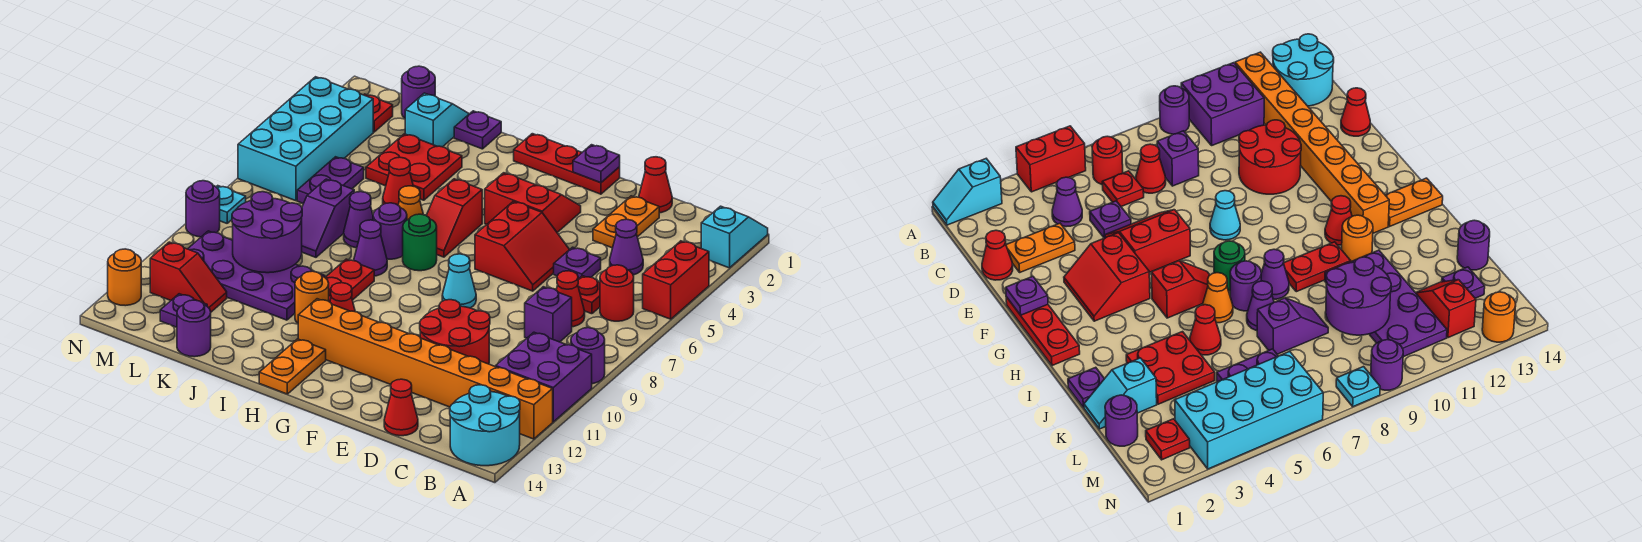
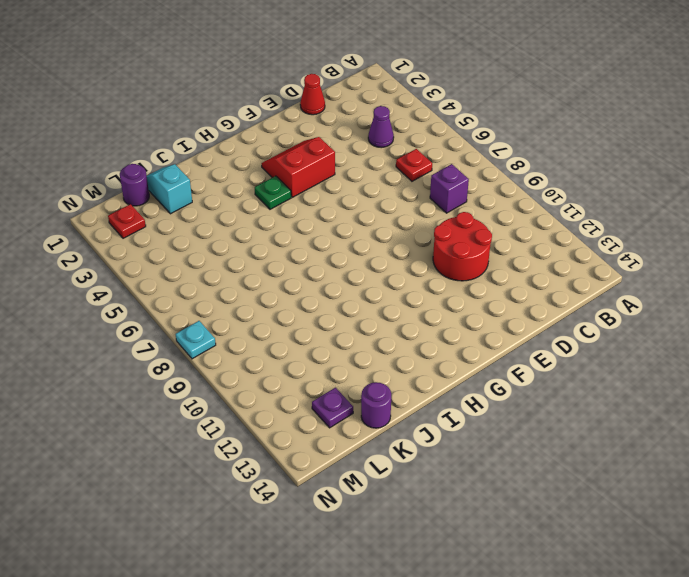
green plate H4 level 1 -> none
none -> cyan slope A1:A2 level 1 top 2
none -> red brick A4:A5 level 1
none -> purple round brick A9 level 1
none -> purple brick A10:B11 level 1

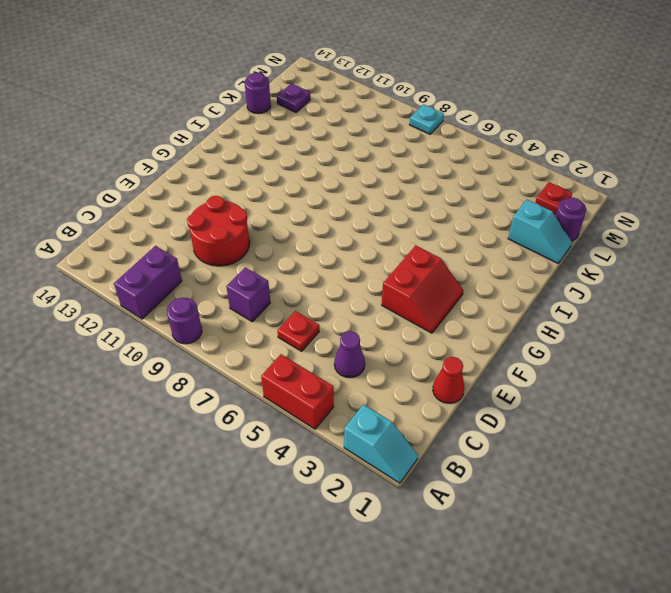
purple brick A11:B11 level 1 -> purple brick A10:B11 level 1
none -> orange brick A12:H12 level 1
none -> cyan round brick A13:B14 level 1
none -> red round brick B6 level 1
none -> red cone C7 level 1

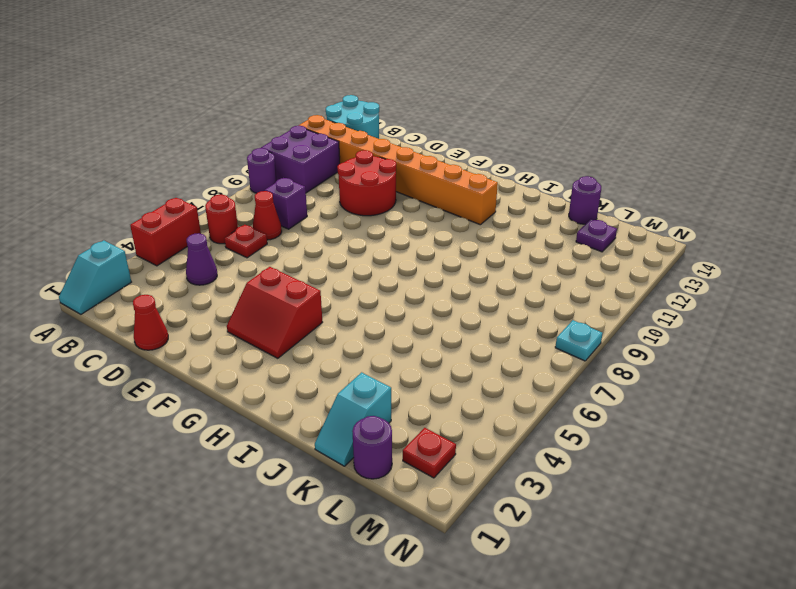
none -> orange plate D2:D3 level 1
none -> purple plate D5 level 1
none -> red cone D14 level 1
none -> red slope E5:F6 level 1 top F

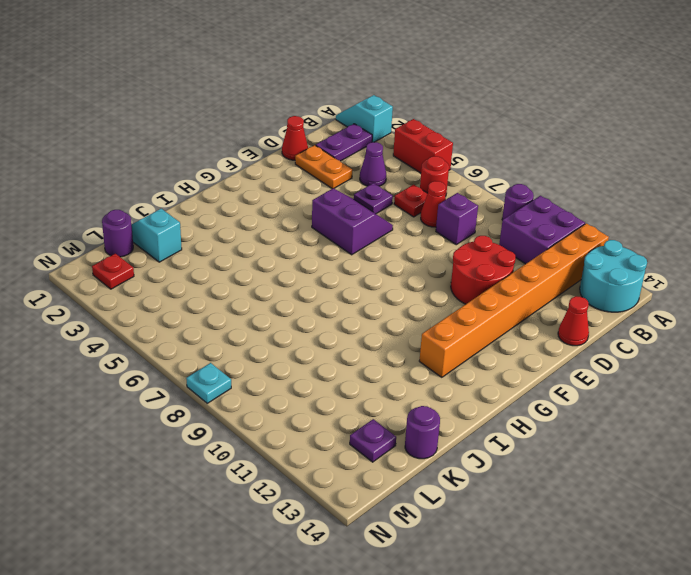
purple plate B2:C2 level 1 -> purple plate L5:L6 level 1
purple slope E5:F6 level 1 top F -> red slope E5:F6 level 1 top F
none -> red plate F1:H1 level 1
none -> red slope F3:G4 level 1 top 4
none -> cyan cone F8 level 1
none -> red slope H5:H6 level 1 top 5

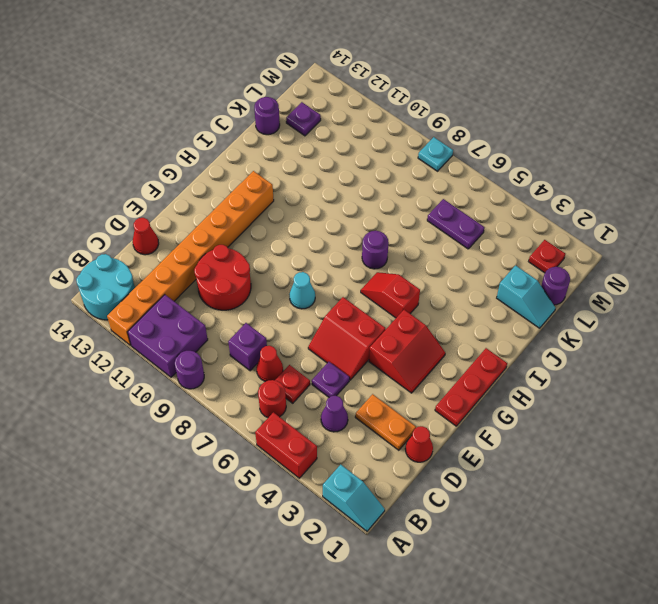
none -> green round brick H7 level 1
none -> red cone H11 level 1
none -> orange plate H13:H14 level 1
none -> orange cone I6 level 1

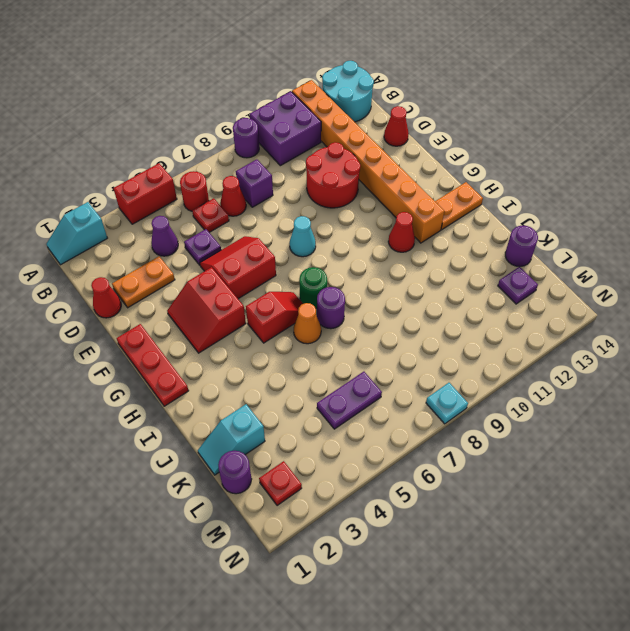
none -> purple cone I8 level 1
none -> red plate I9:I10 level 1
none -> orange round brick I11 level 1
none -> purple plate J1 level 1

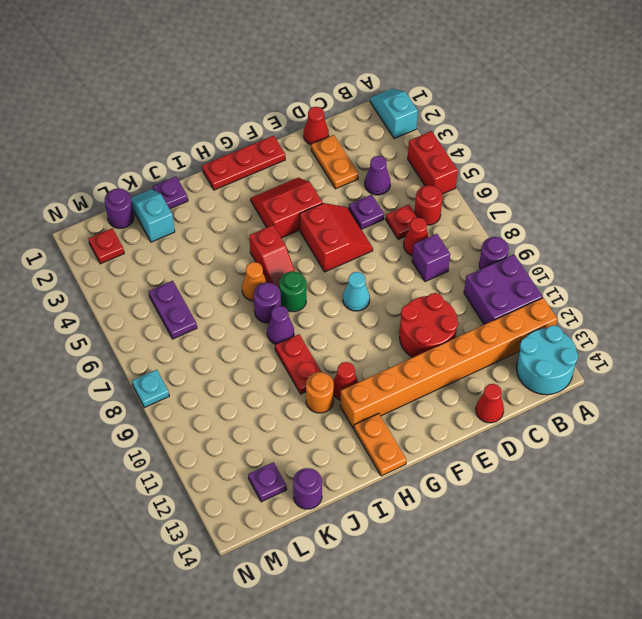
none -> red plate J3:K4 level 1
none -> red cone J5 level 1
none -> purple cone J7 level 1
none -> purple plate J10:M11 level 1

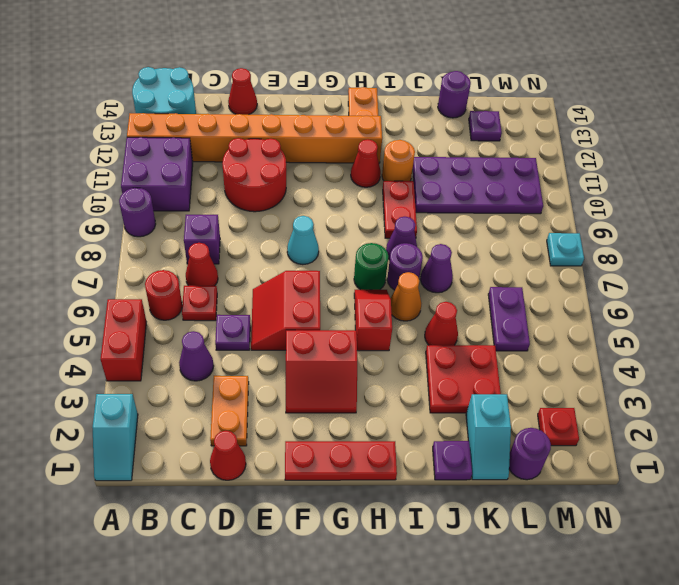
none -> purple slope K7:K8 level 1 top 7
none -> red slope L12:M12 level 1 top M
none -> cyan brick M3:N6 level 1
none -> purple round brick N9 level 1

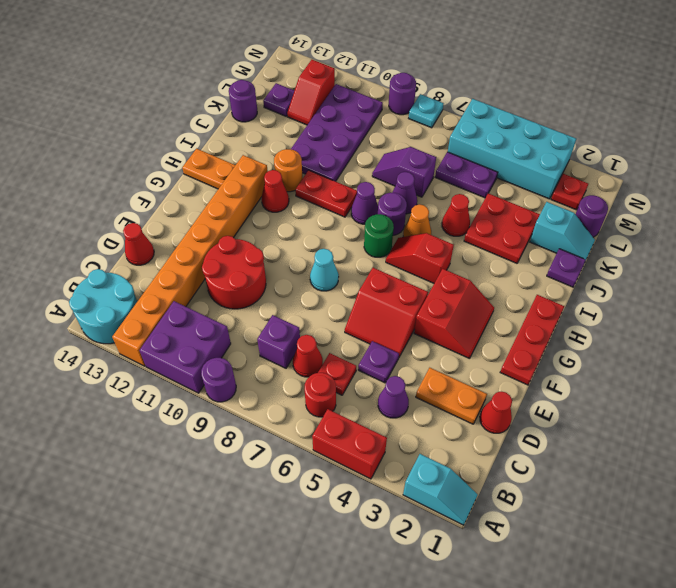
none -> orange round brick N13 level 1
none -> purple plate F1 level 2
none -> purple round brick K9:L10 level 2

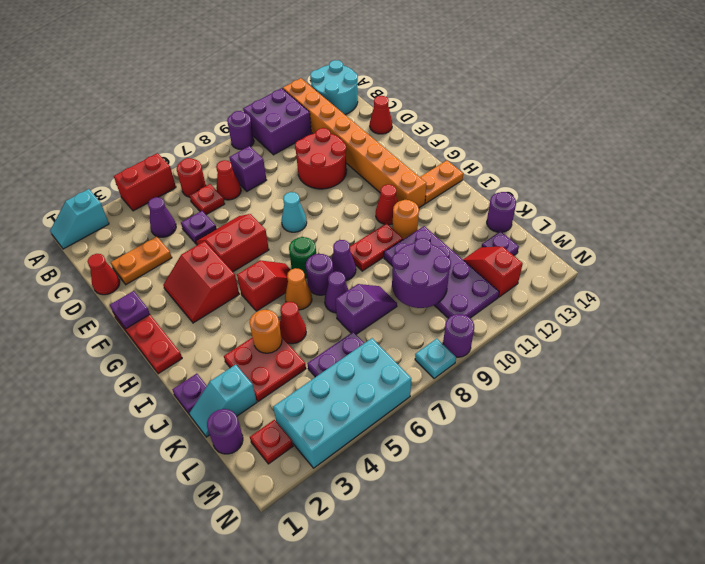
orange round brick J4 level 2 -> orange round brick N13 level 1

